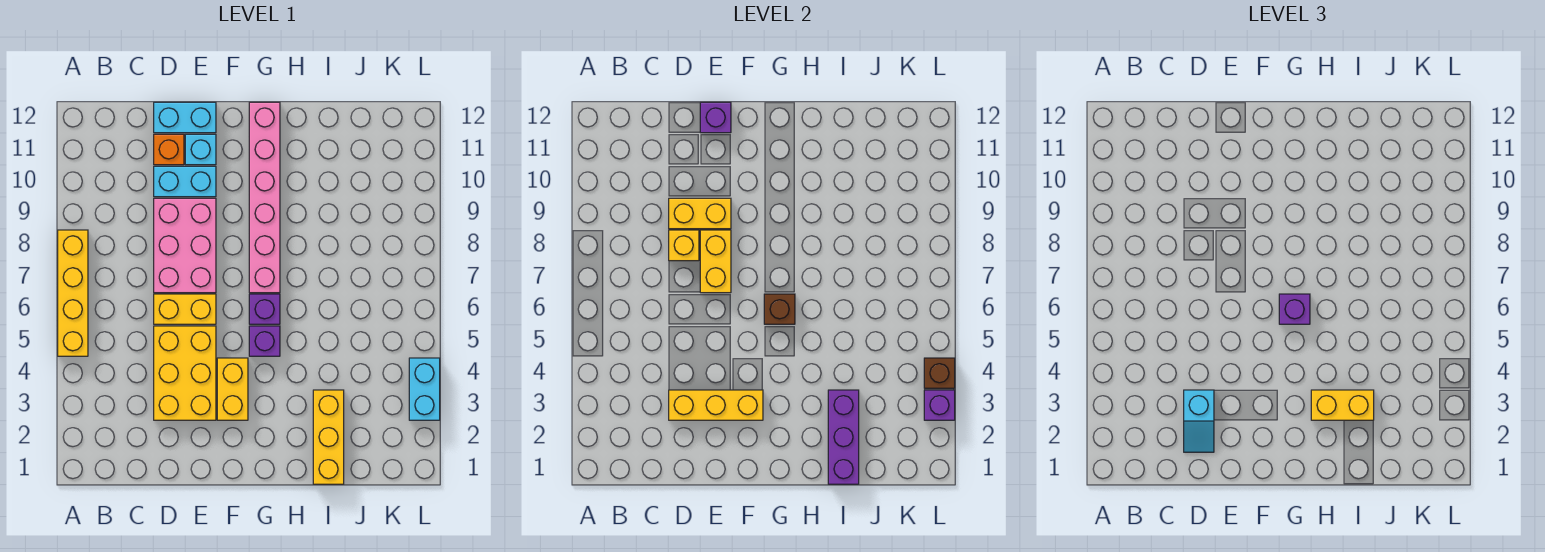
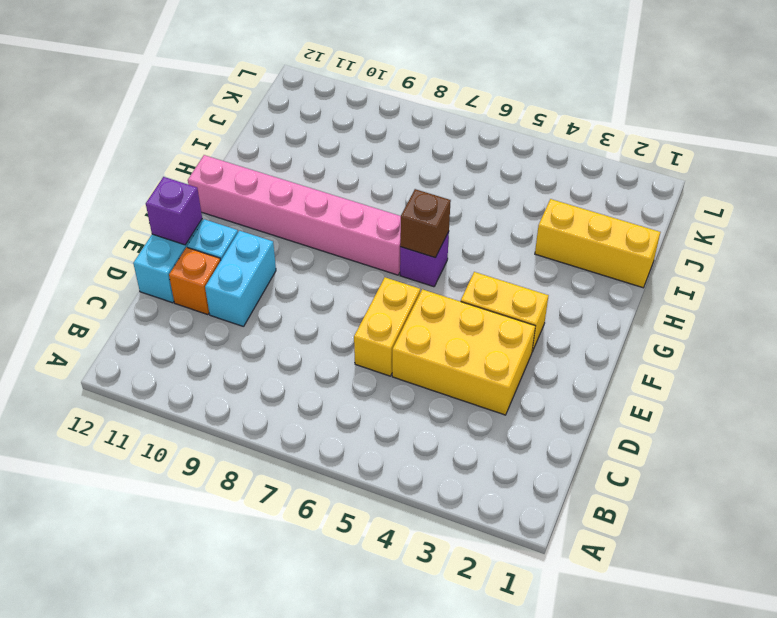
none -> yellow brick A5:A8 level 1
none -> pink brick D7:E9 level 1
none -> purple brick G5 level 1

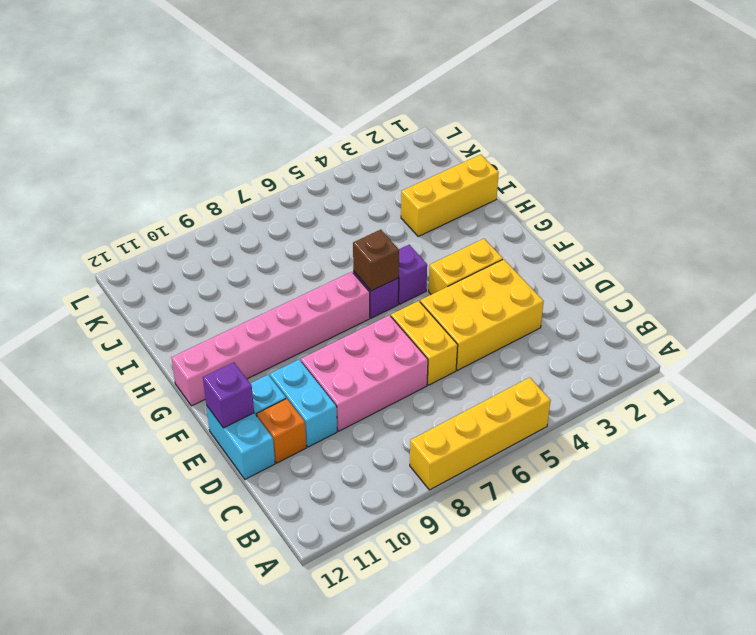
none -> cyan brick L3:L4 level 1
none -> yellow brick D3:F3 level 2
none -> yellow brick D8 level 2

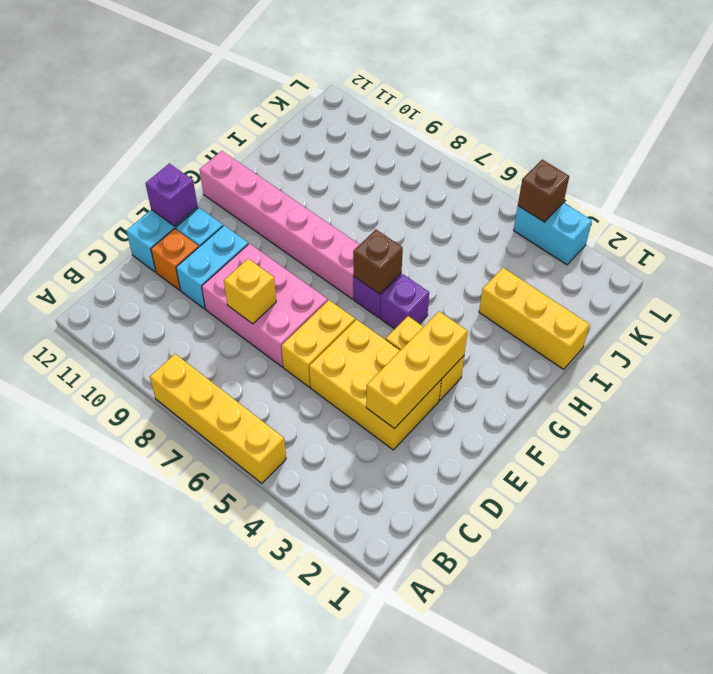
none -> yellow brick D9:E9 level 2
none -> yellow brick E7:E8 level 2
none -> purple brick I1:I3 level 2

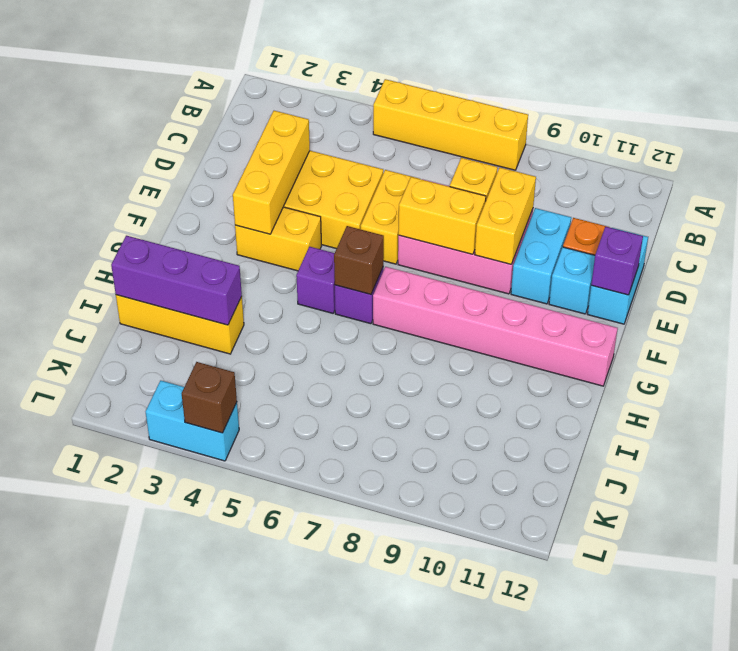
none -> purple brick L3 level 2
none -> cyan slope D2:D3 level 3 top 3
none -> purple brick G6 level 3

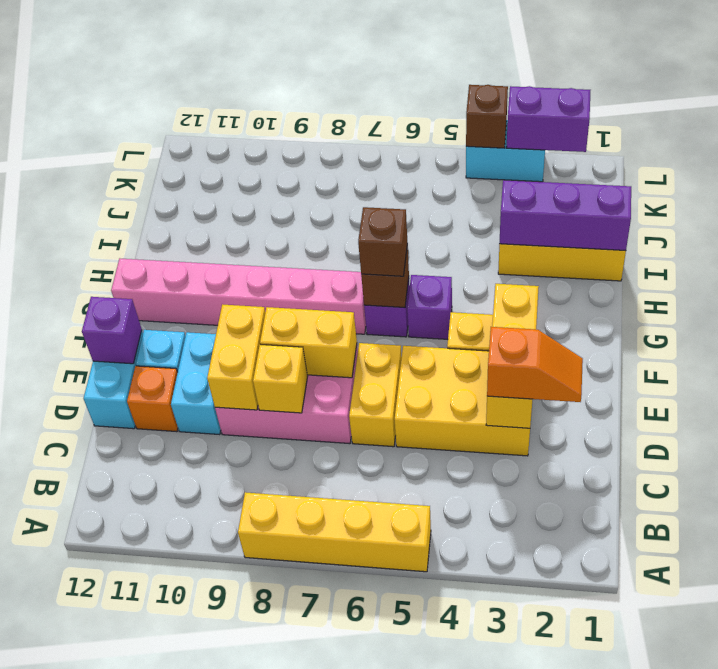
orange slope D2:D3 level 3 top 3 -> cyan slope D2:D3 level 3 top 3
brown brick G6 level 3 -> purple brick G6 level 3
purple brick L2:L3 level 2 -> purple brick L3 level 2
none -> yellow brick H3:I3 level 3

